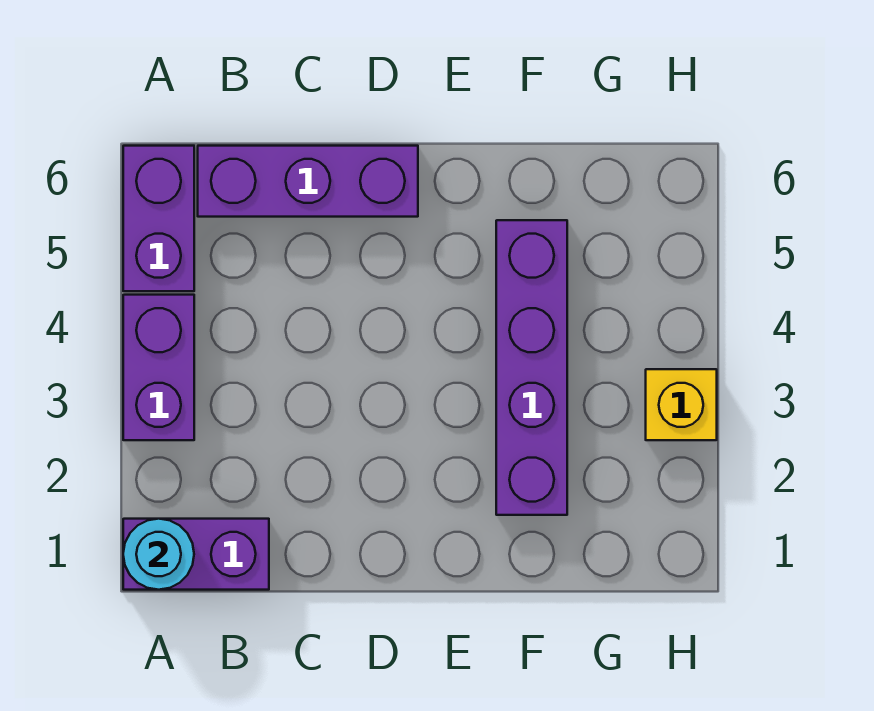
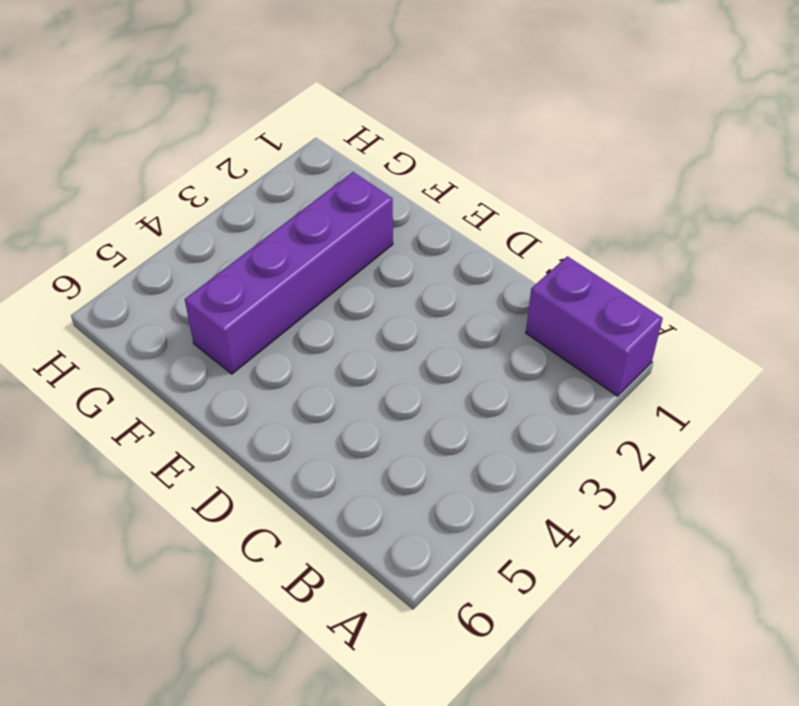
none -> purple brick A3:A4 level 1
none -> purple brick A5:A6 level 1

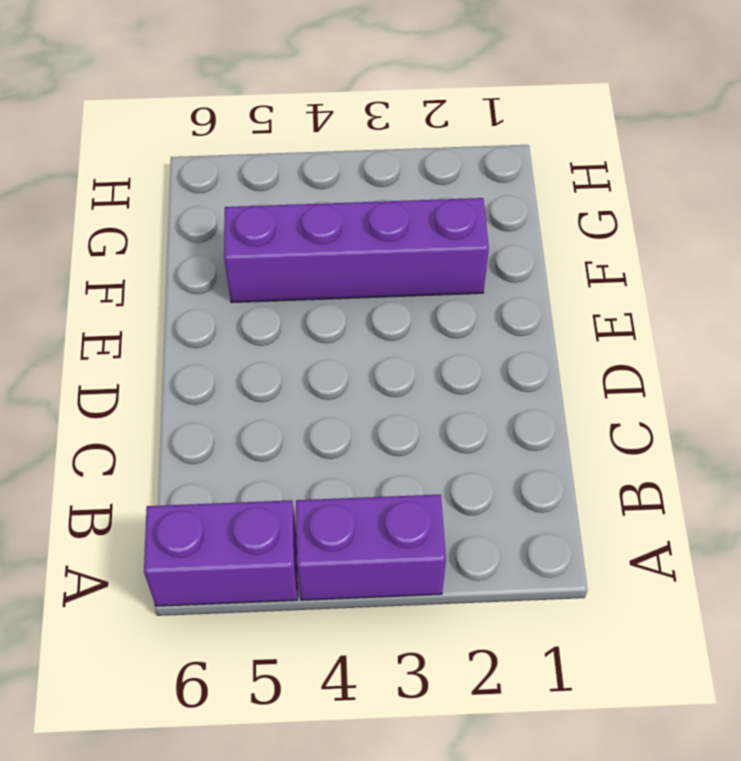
none -> purple brick A1:B1 level 1
none -> purple brick B6:D6 level 1

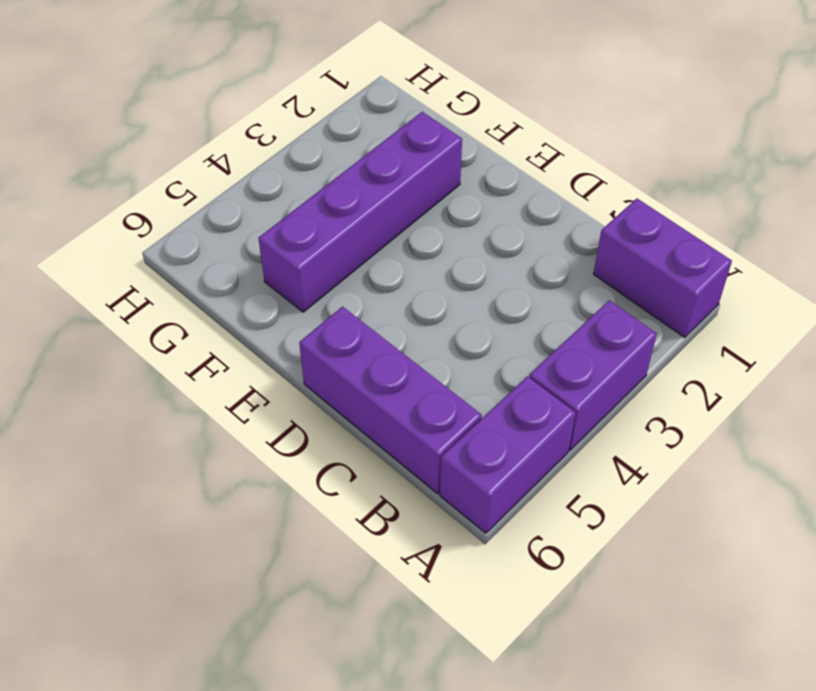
none -> yellow brick H3 level 1
none -> cyan round brick A1 level 2

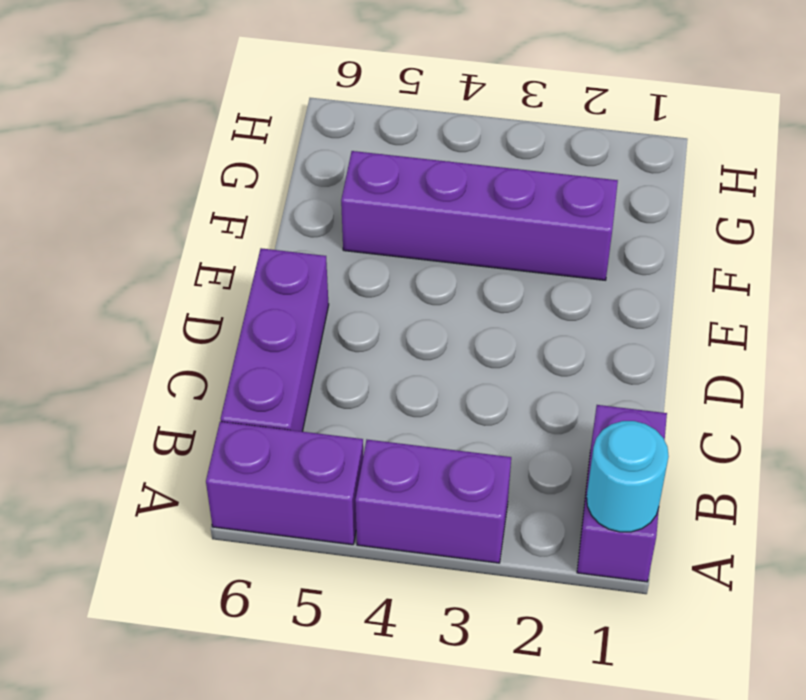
none -> yellow brick H3 level 1

